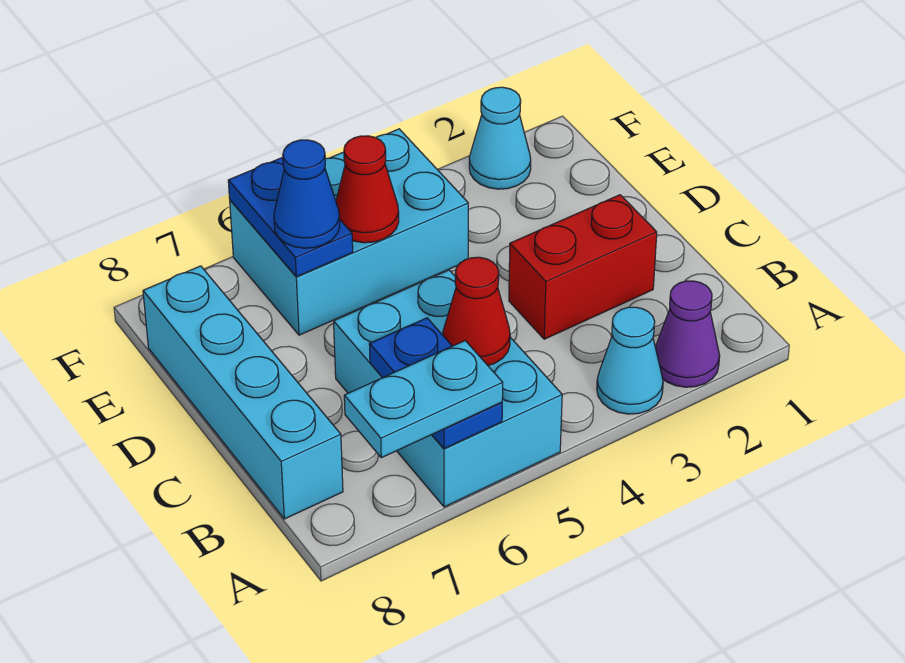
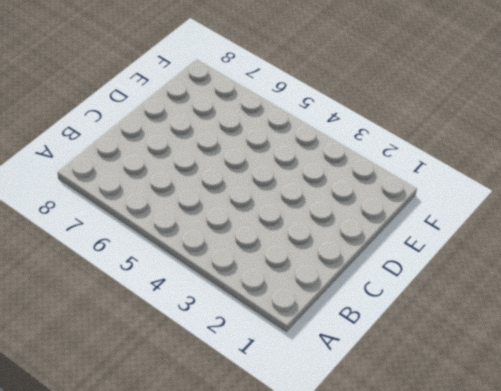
none -> purple cone A2 level 1
none -> cyan cone A3 level 1
none -> cyan brick A5:C6 level 1

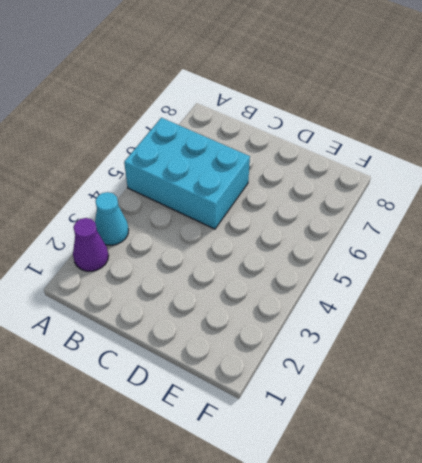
none -> cyan brick B8:E8 level 1
none -> red brick C2:C3 level 1
none -> cyan brick E4:F6 level 1

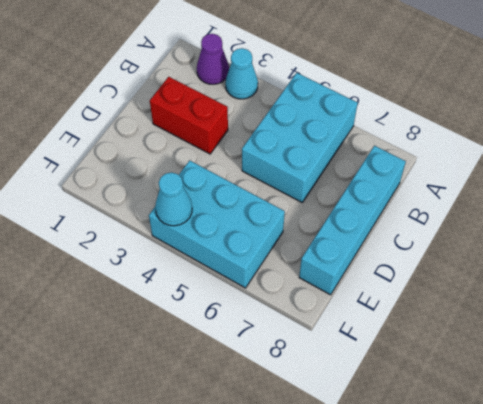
cyan cone F4 level 2 -> cyan cone F2 level 1
none -> blue plate A6:B6 level 2
none -> red cone B5 level 2
none -> red cone E5 level 2

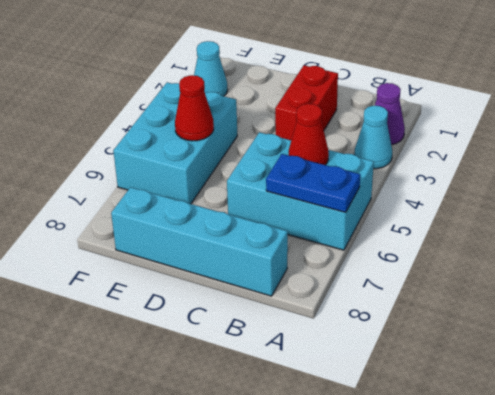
none -> blue plate E6:F6 level 2
none -> cyan plate A6:A7 level 3
none -> blue cone E6 level 3

